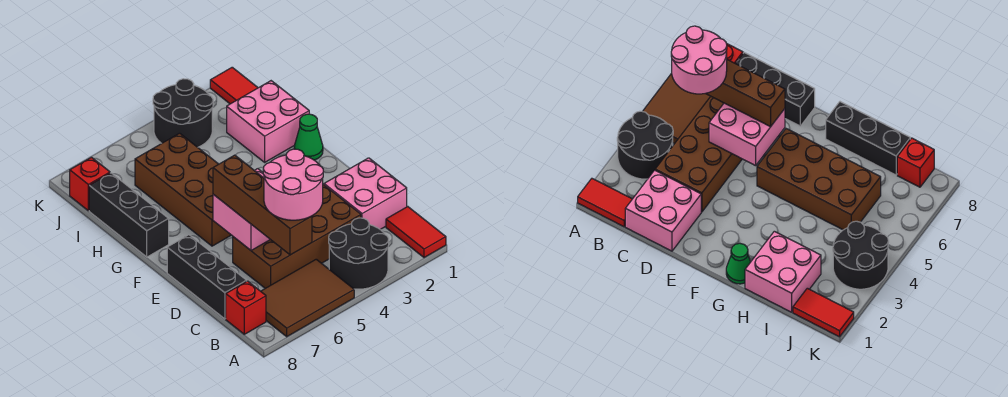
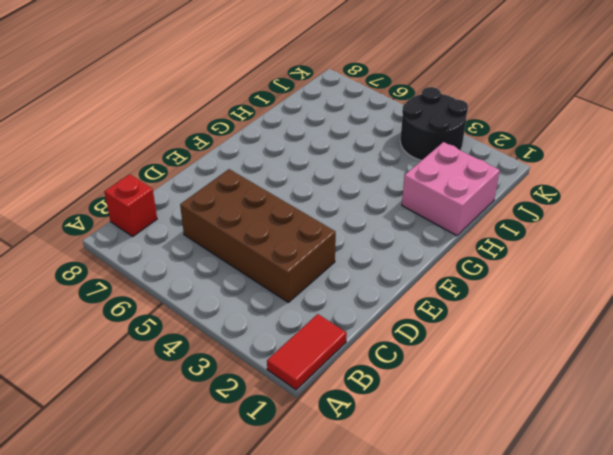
none -> black round brick A3:B4 level 1
none -> brown tile A5:B7 level 1
none -> pink brick C1:D2 level 1

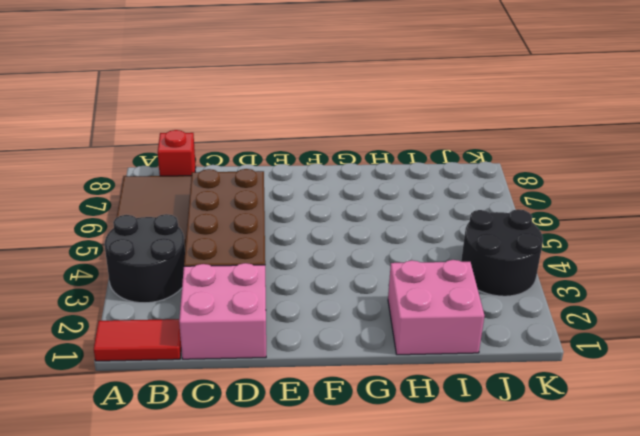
none -> black brick C8:E8 level 1
none -> brown brick F5:I6 level 1
none -> green cone G1 level 1

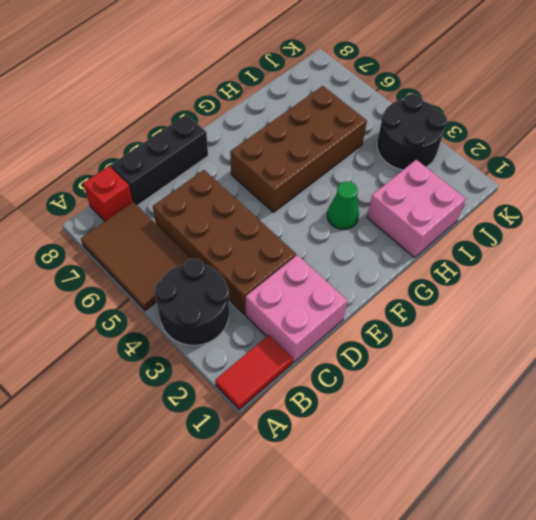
green cone G3 level 1 -> green cone G1 level 1
none -> black brick G8:I8 level 1
none -> red tile J1:K1 level 1
none -> red brick J8 level 1

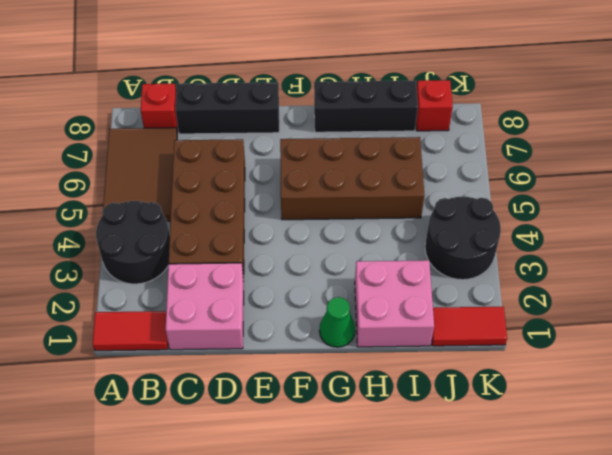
none -> pink brick D5:E6 level 2
none -> brown brick B6:E6 level 3
none -> pink round brick B5:C6 level 4

